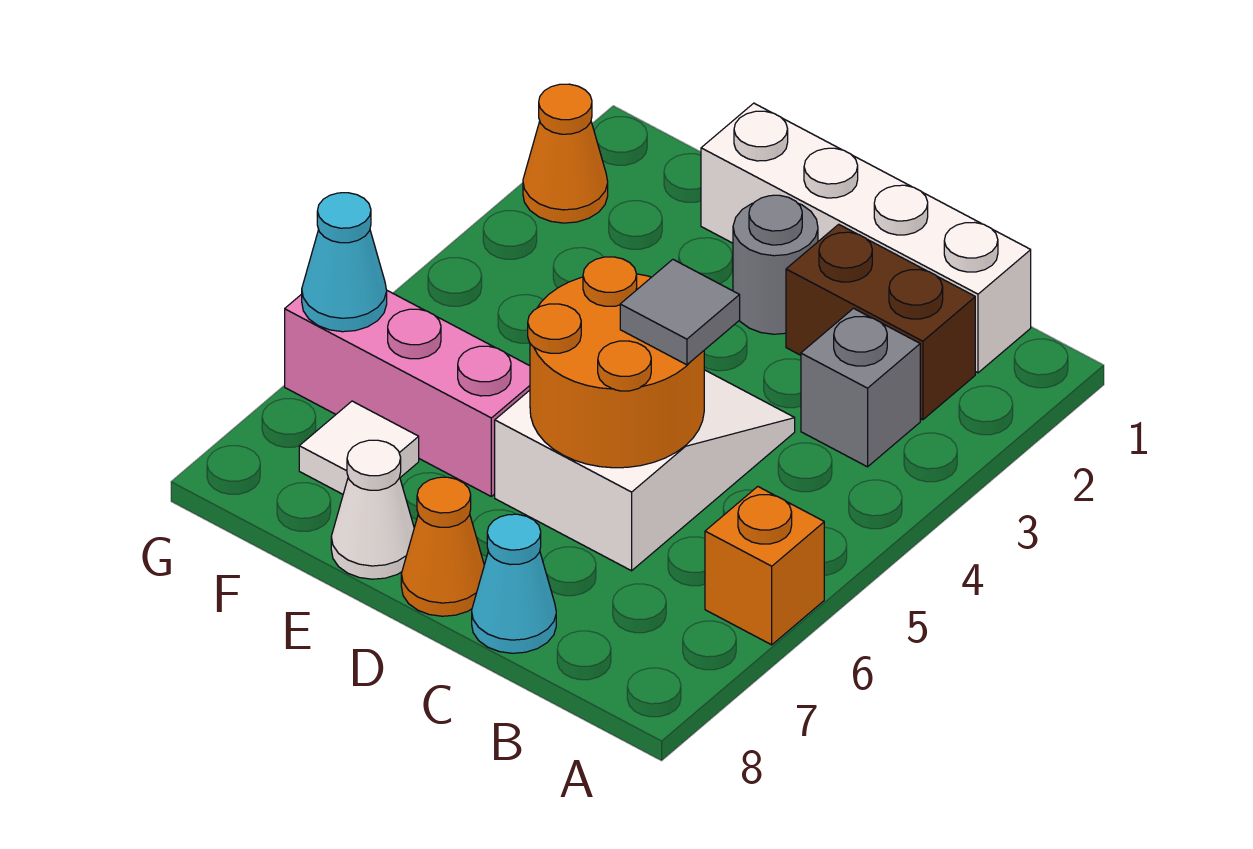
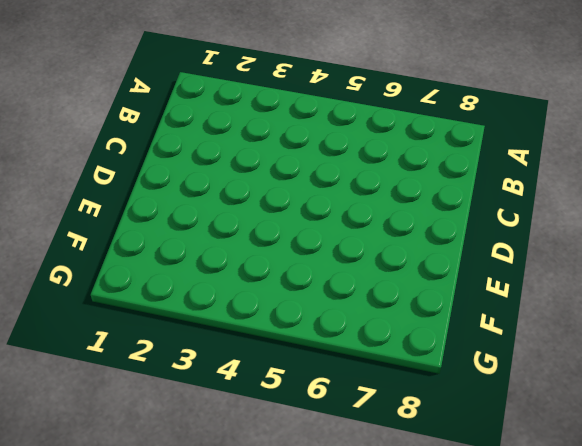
none -> orange brick A6 level 1
none -> white brick B1:E1 level 1
none -> brown brick B2:C2 level 1

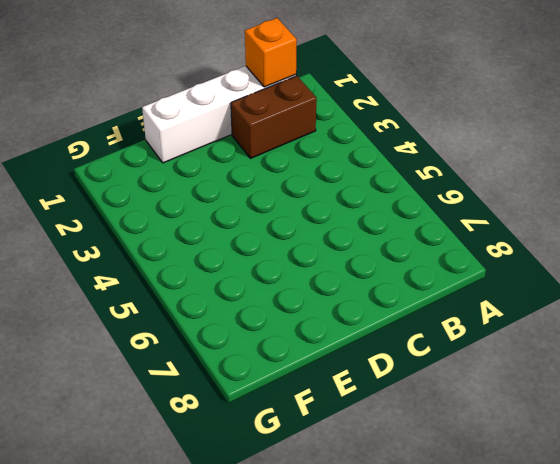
orange brick B1 level 2 -> orange brick A6 level 1
none -> grey brick B3 level 1
none -> white slope C4:D6 level 1 top 6
none -> cyan cone C8 level 1

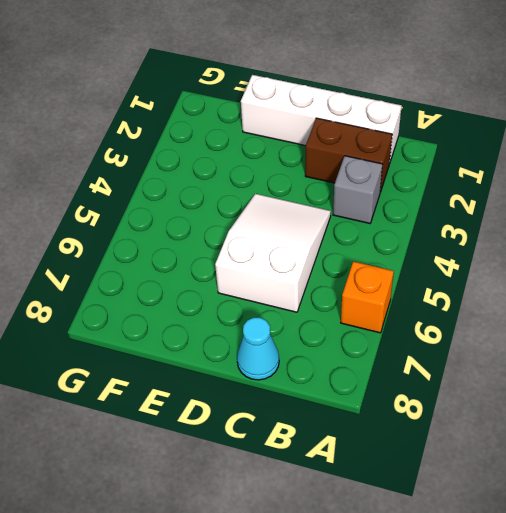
none -> grey round brick D2 level 1
none -> orange cone D8 level 1
none -> pink brick E6:G6 level 1

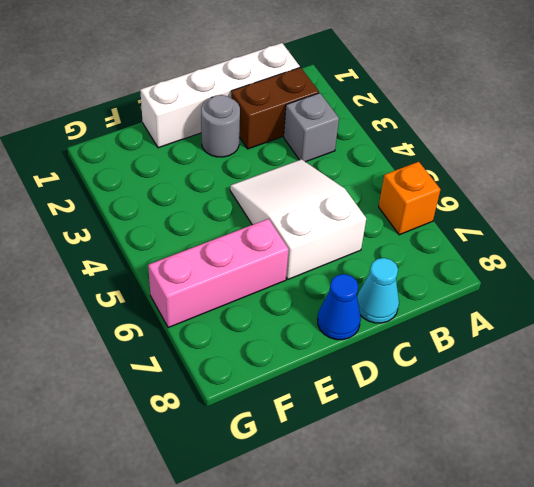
blue cone D8 level 1 -> orange cone D8 level 1
none -> white cone E8 level 1
none -> white tile F7 level 1
none -> orange cone G2 level 1

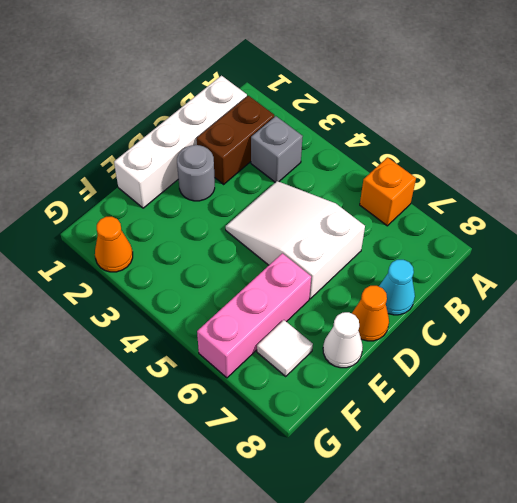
none -> orange round brick C5:D6 level 2
none -> cyan cone G6 level 2
none -> grey tile C5 level 3

